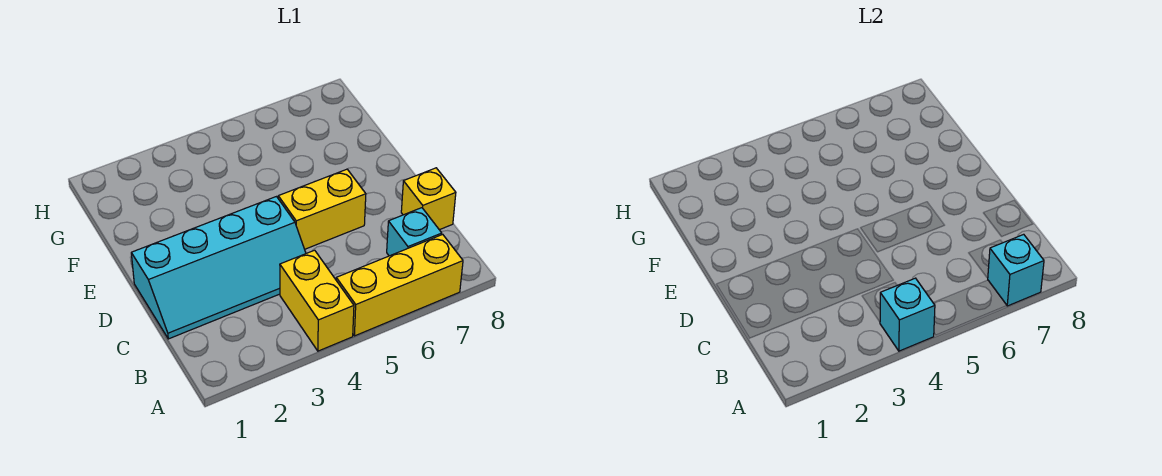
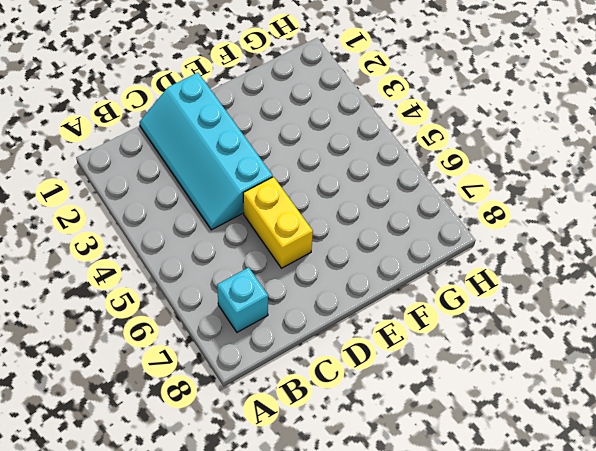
none -> yellow brick A4:B4 level 1
none -> yellow brick A5:A7 level 1

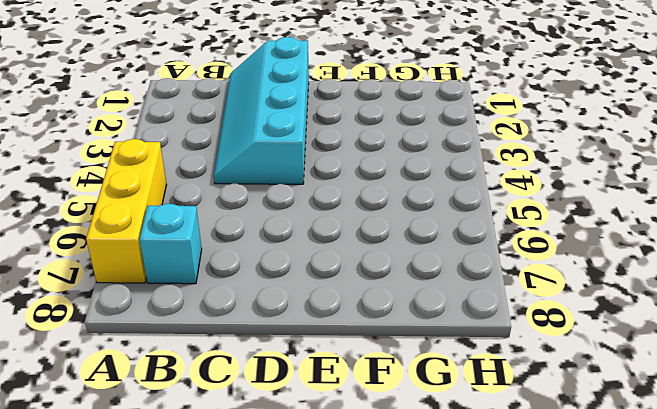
none -> yellow brick A4:B4 level 1
none -> yellow brick C8 level 1

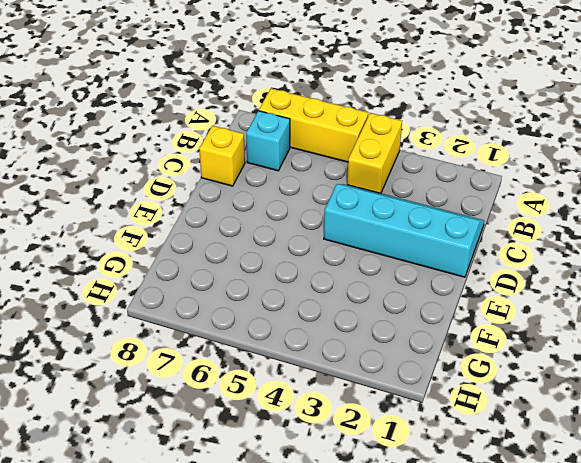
none -> yellow brick D5:D6 level 1
none -> cyan brick A4 level 2

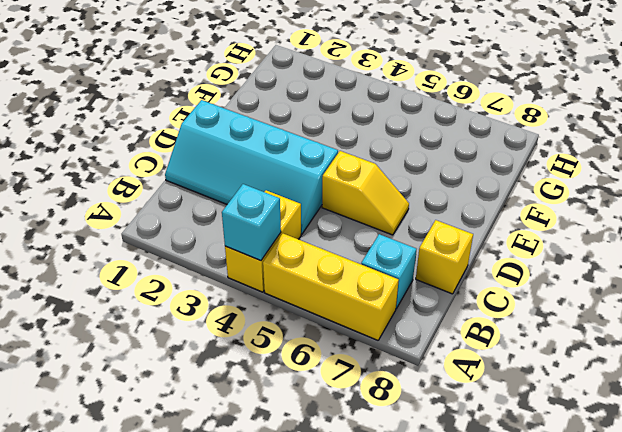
yellow slope D5:D6 level 1 top 5 -> yellow brick D5:D6 level 1
none -> cyan brick A7 level 2

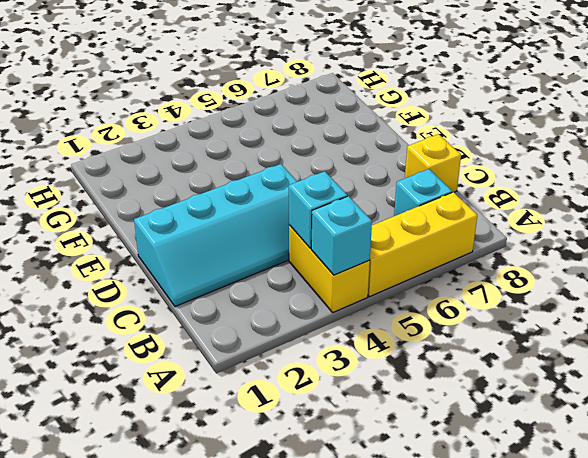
cyan brick B4 level 2 -> cyan brick A7 level 2
none -> yellow brick D5:D6 level 1

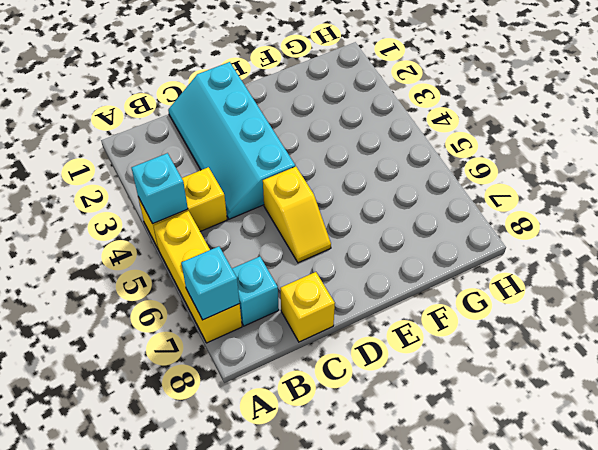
yellow slope D5:D6 level 1 top 5 -> yellow brick D5:D6 level 1

